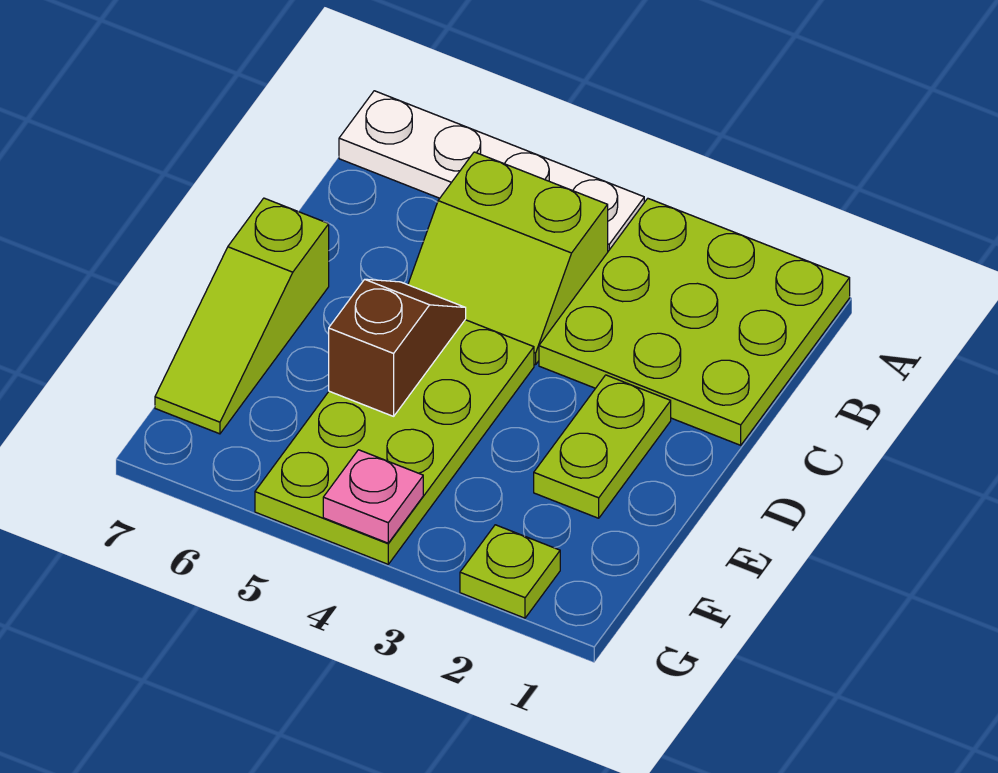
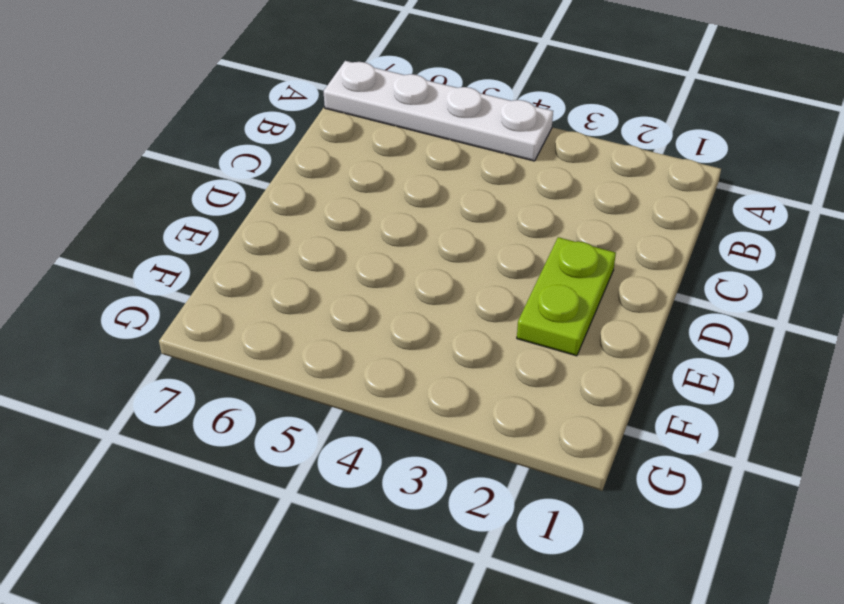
none -> lime plate A1:C3 level 1
none -> lime slope B4:C5 level 1 top B

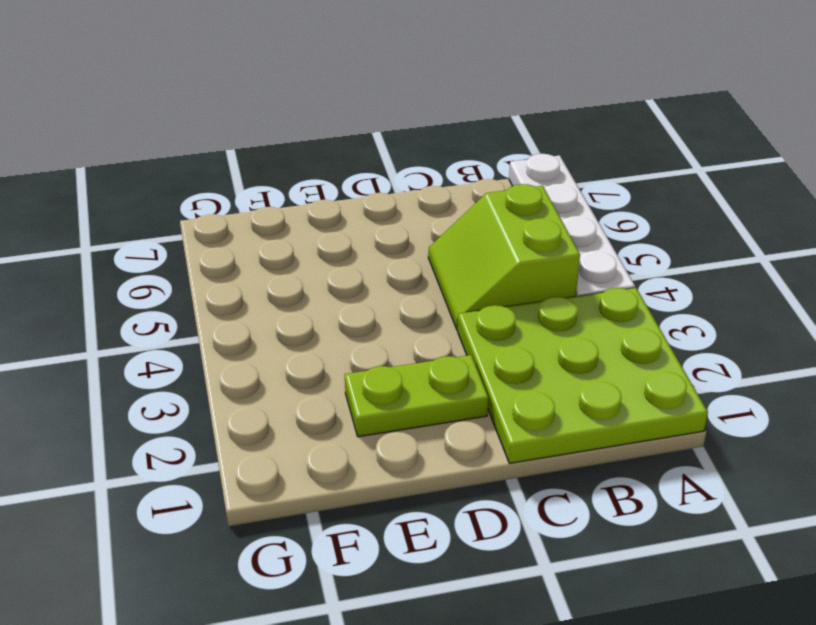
none -> lime plate D4:G5 level 1
none -> lime slope D7:F7 level 1 top D

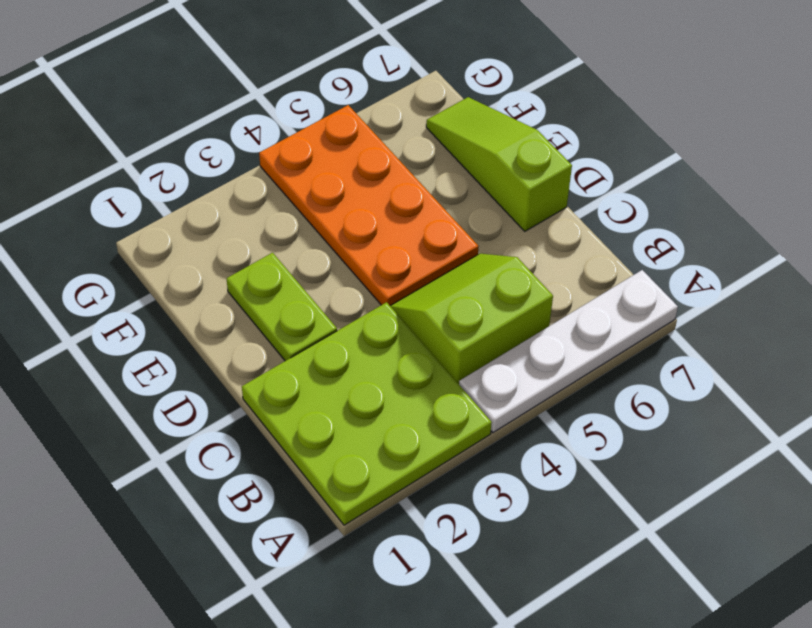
orange plate D4:G5 level 1 -> lime plate D4:G5 level 1
none -> lime plate G2 level 1
none -> brown slope D5:E5 level 2 top E

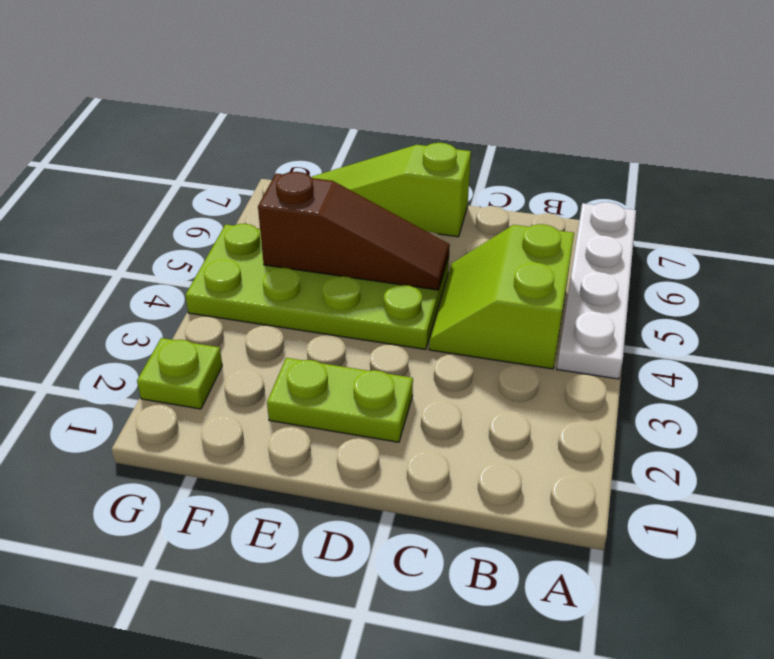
brown slope D5:F5 level 2 top F -> brown slope D5:E5 level 2 top E
none -> lime plate A1:C3 level 1
none -> pink plate G4 level 2

